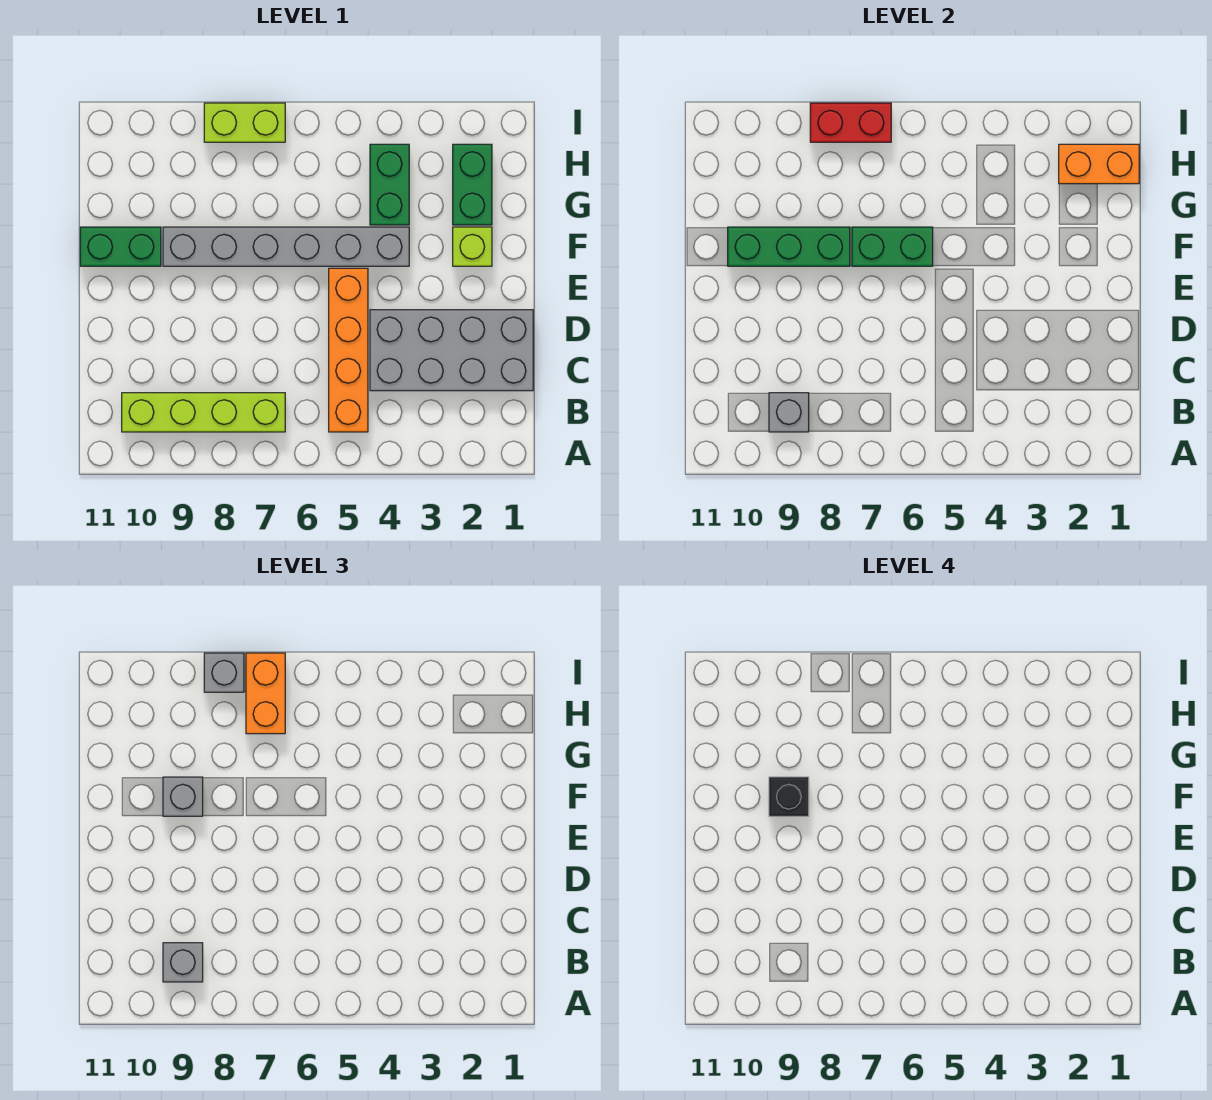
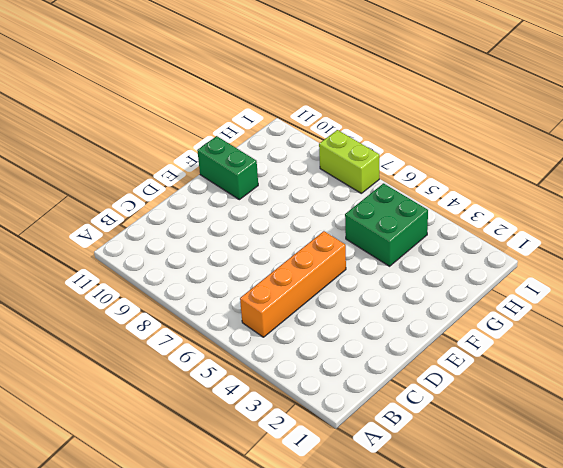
green brick G4:H5 level 1 -> green brick G4:H4 level 1
none -> lime brick B7:B10 level 1
none -> grey brick C1:D4 level 1
none -> lime brick F2 level 1

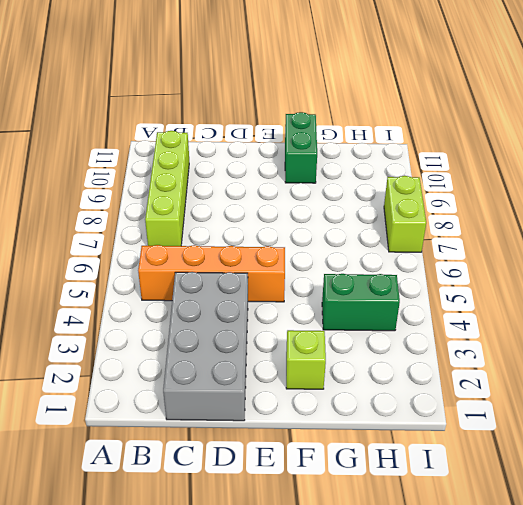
none -> grey brick F4:F9 level 1
none -> green brick G2:H2 level 1
none -> grey brick B9 level 2

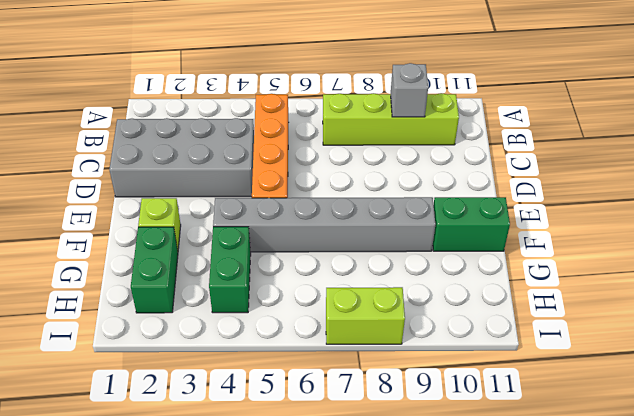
none -> green brick F6:F7 level 2
none -> green brick F8:F10 level 2
none -> orange brick H1:H2 level 2

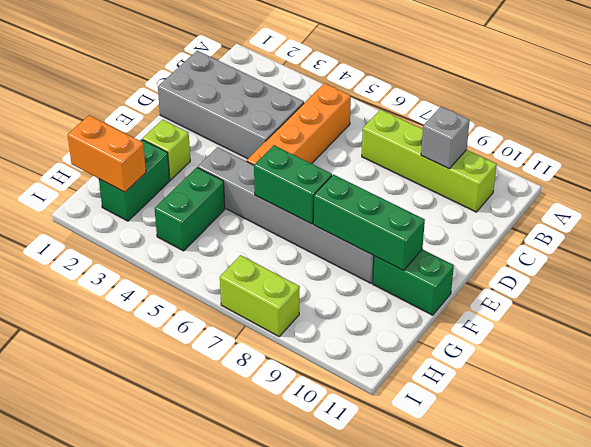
none -> red brick I7:I8 level 2
none -> grey brick B9 level 3
none -> grey brick F9 level 3

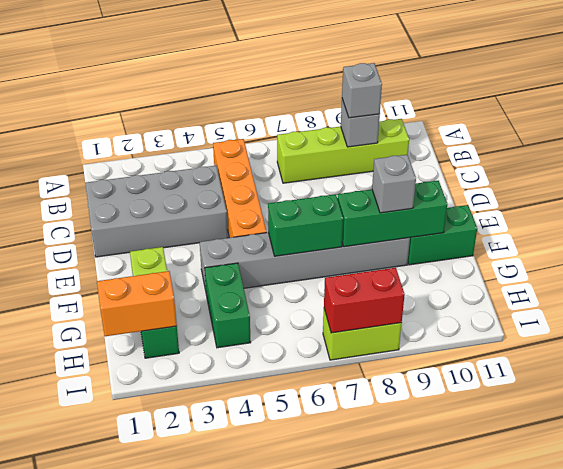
none -> orange brick H7:I7 level 3
none -> grey brick I8 level 3
none -> black brick F9 level 4

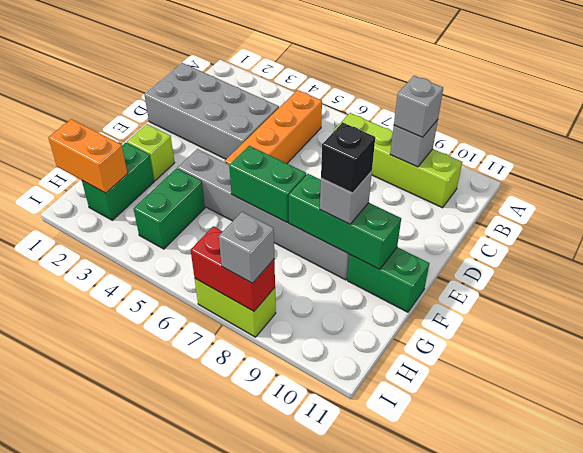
none -> orange brick H7:I7 level 3

